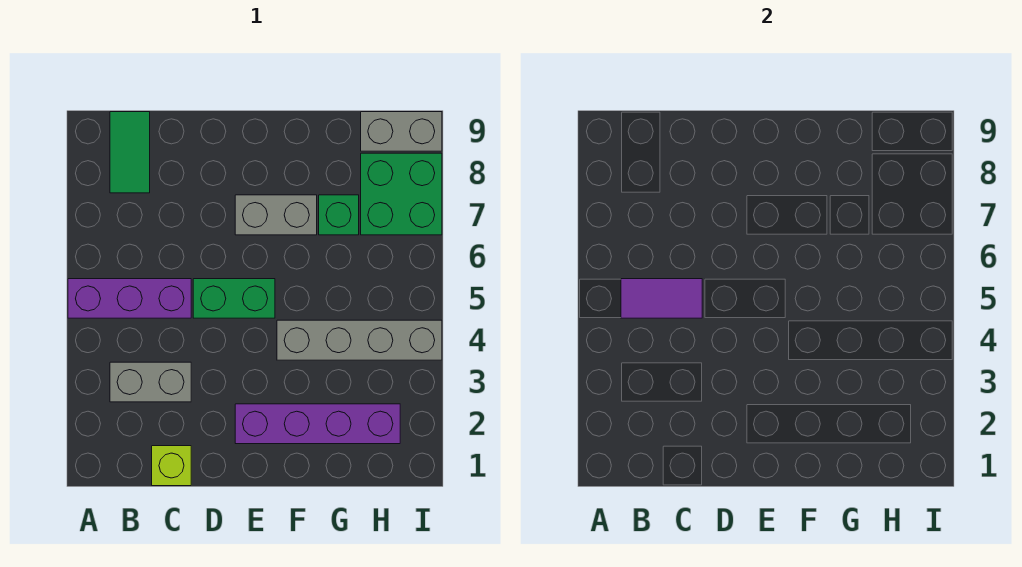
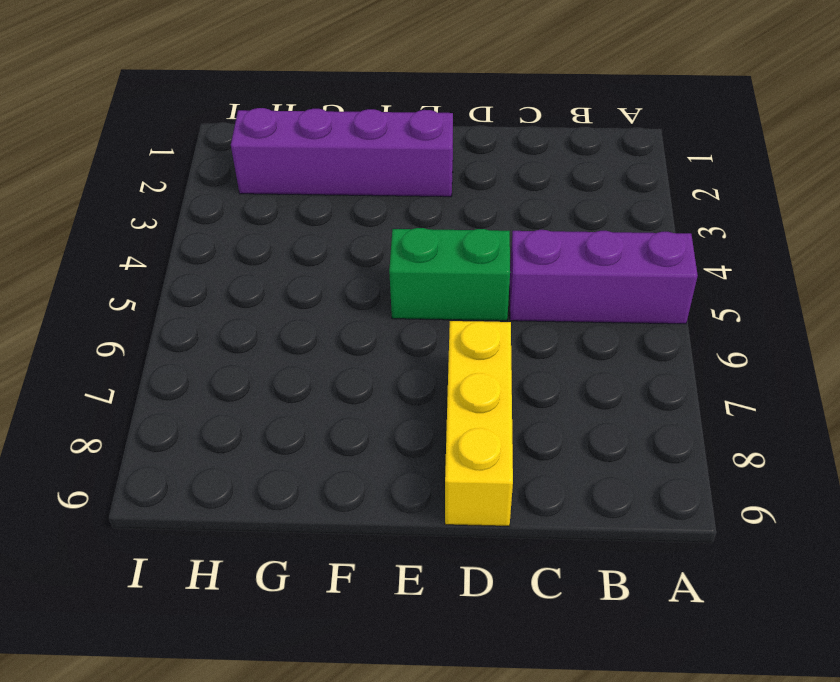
yellow brick D7:D9 level 1 -> none
none -> grey brick B3:C3 level 1
none -> green tile B8:B9 level 1
none -> lime brick C1 level 1

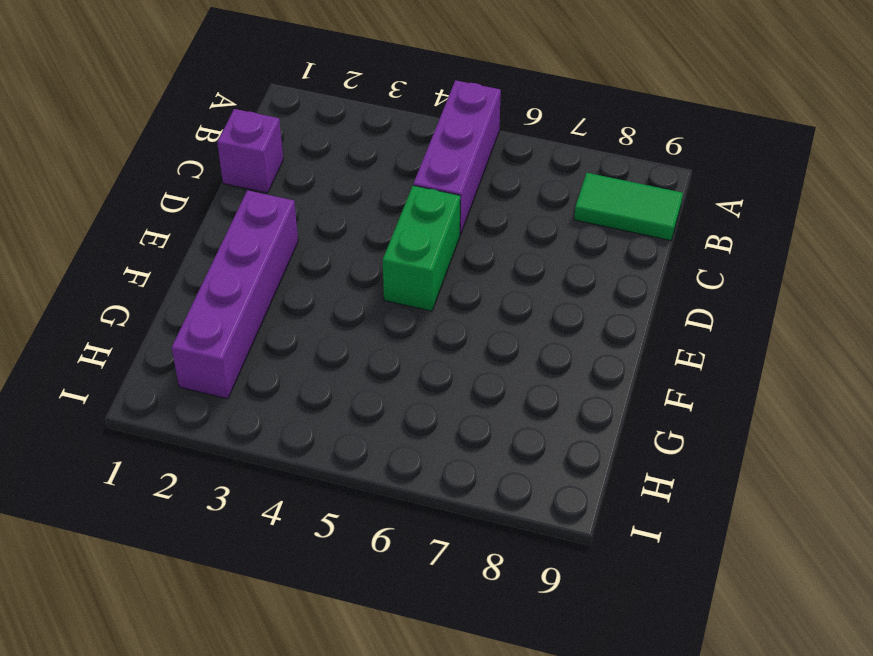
purple brick C1 level 1 -> lime brick C1 level 1
none -> grey brick B3:C3 level 1
none -> grey brick E7:F7 level 1
none -> grey brick F4:I4 level 1

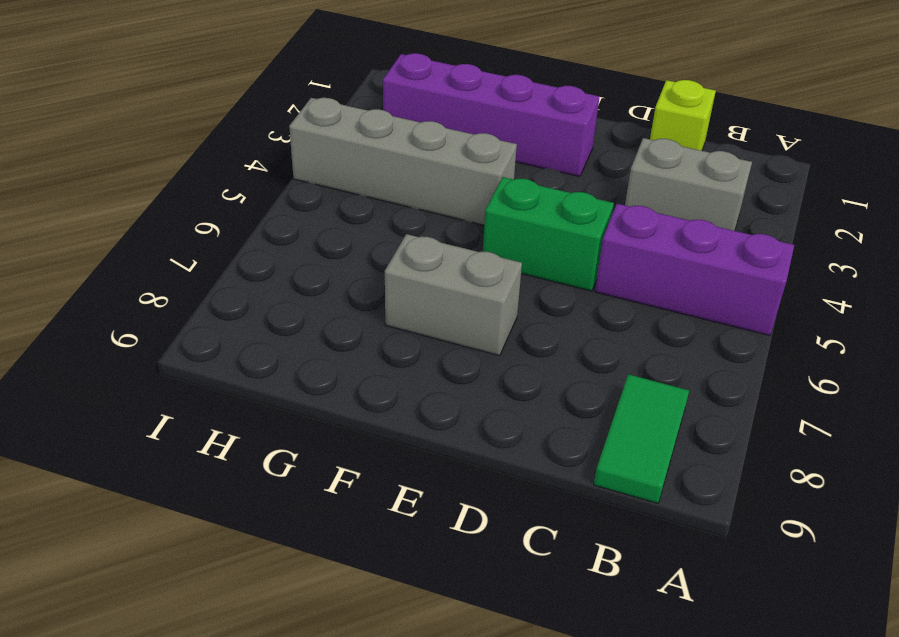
none -> green brick G7 level 1
none -> green brick H7:I8 level 1
none -> grey brick H9:I9 level 1

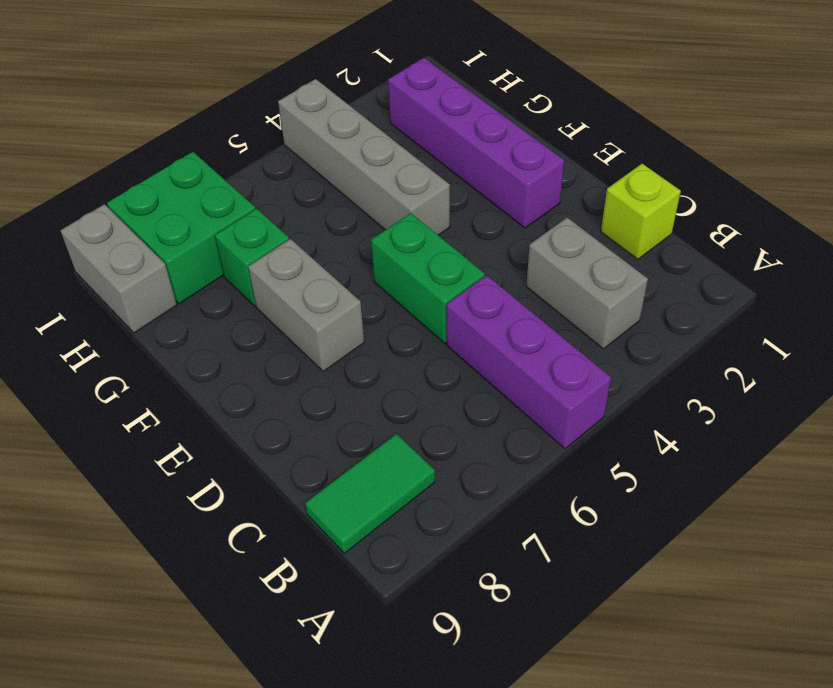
none -> purple tile B5:C5 level 2

